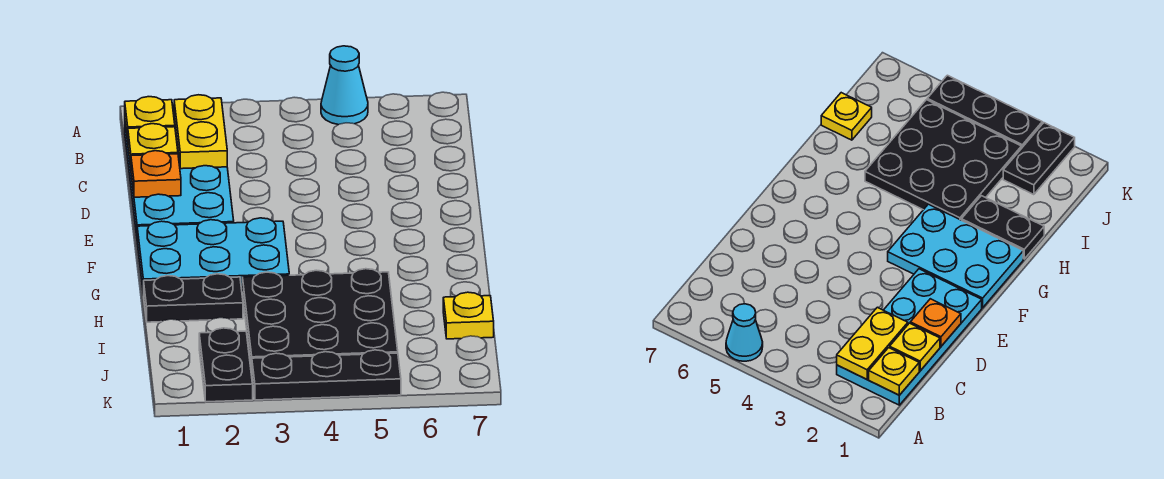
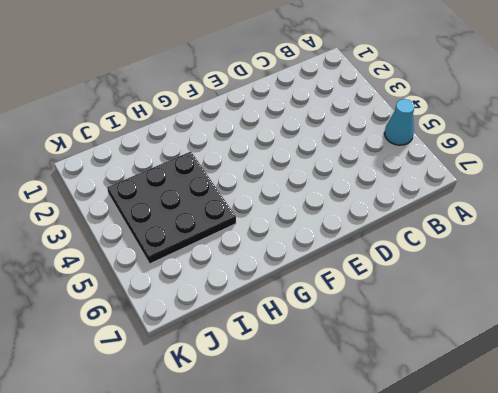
none -> cyan plate B1:E2 level 1
none -> cyan plate F1:G3 level 1
none -> black plate H1:H2 level 1

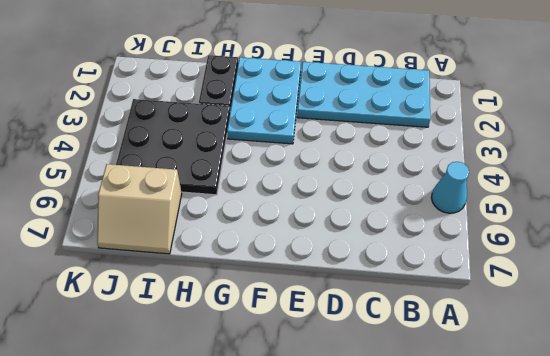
tan slope I6:J7 level 1 top 6 -> yellow plate I7 level 1
none -> black plate J2:K2 level 1
none -> black plate K3:K5 level 1
none -> yellow plate B1 level 2

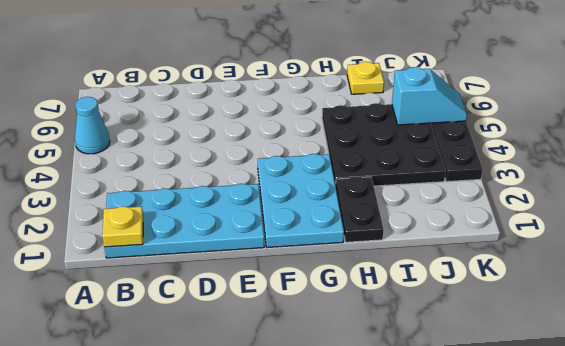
cyan slope J5:K5 level 2 top J -> none
none -> black plate J2:K2 level 1
none -> yellow plate B2:C2 level 2
none -> yellow plate C1 level 2

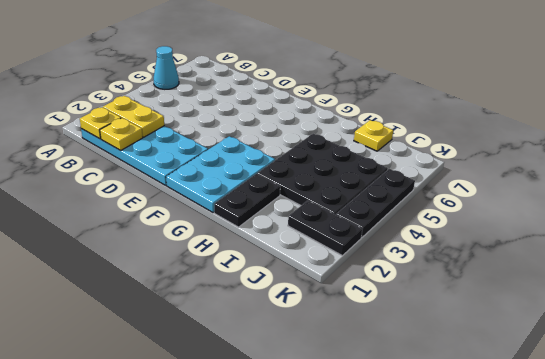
none -> orange plate D1 level 2

